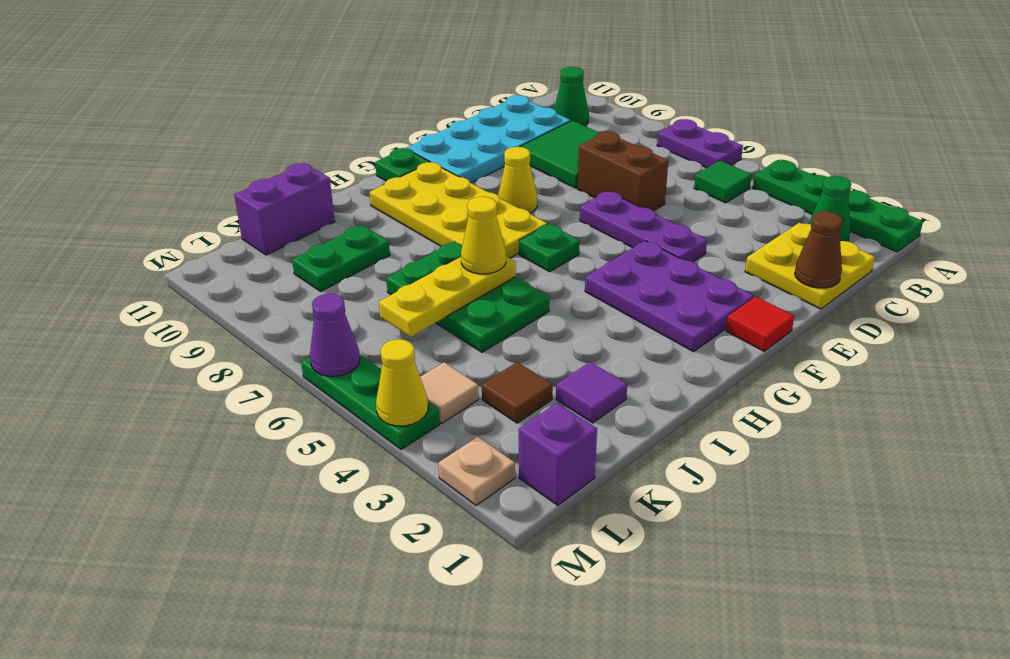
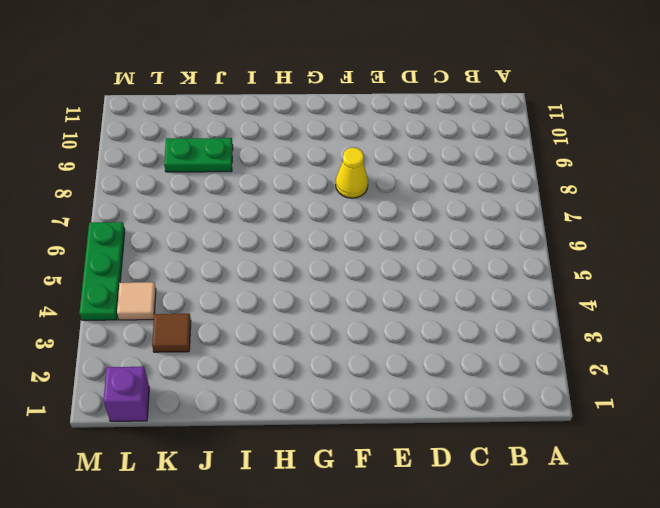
none -> green plate A1:A4 level 1
none -> purple plate A6:A7 level 1
none -> green cone B2 level 1
none -> green tile B5 level 1

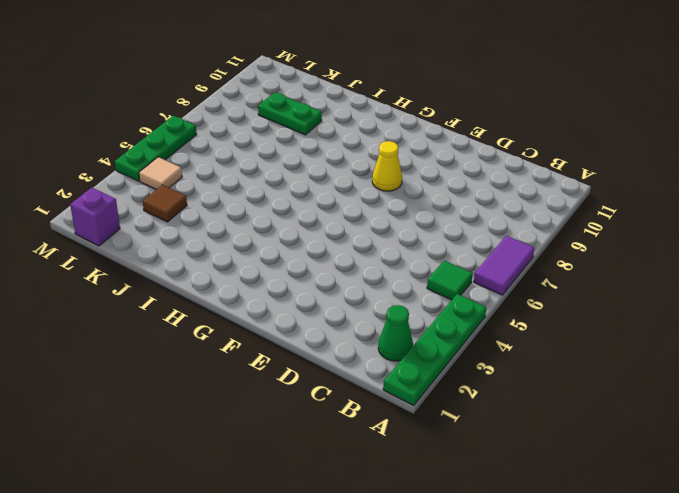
purple tile A6:A7 level 1 -> purple plate A6:A7 level 1
none -> green cone B10 level 1
none -> yellow plate C1:D2 level 1
none -> green tile C8:D9 level 1
none -> cyan plate C10:F11 level 1

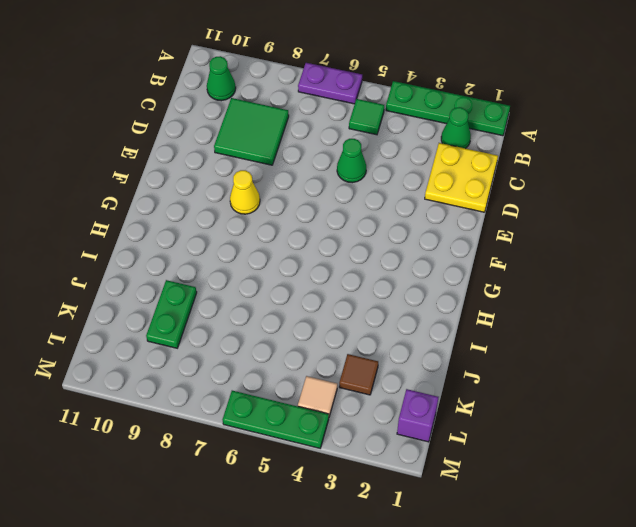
green cone D5 level 1 -> none
none -> cyan plate C10:F11 level 1
none -> brown brick D6:D7 level 1
none -> purple plate E4:E6 level 1
none -> red tile F1 level 1

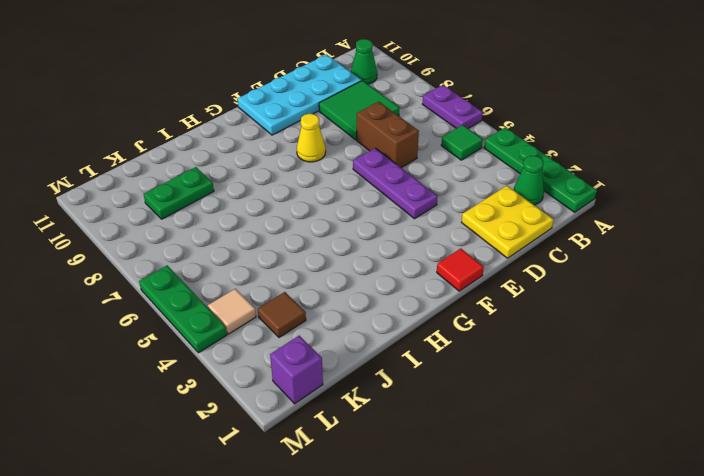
none -> purple plate F2:G4 level 1
none -> green plate G6 level 1
none -> yellow plate G7:H10 level 1
none -> green plate G11 level 1

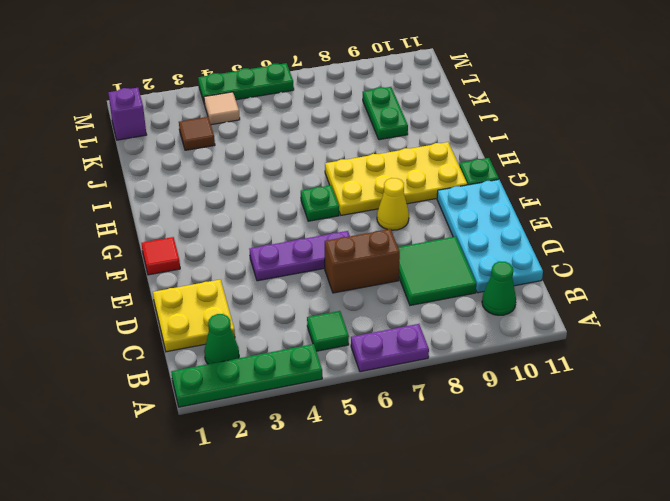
none -> purple plate F2:G4 level 1
none -> green plate I5:J7 level 1
none -> purple tile J2 level 1
none -> purple brick J11:K11 level 1

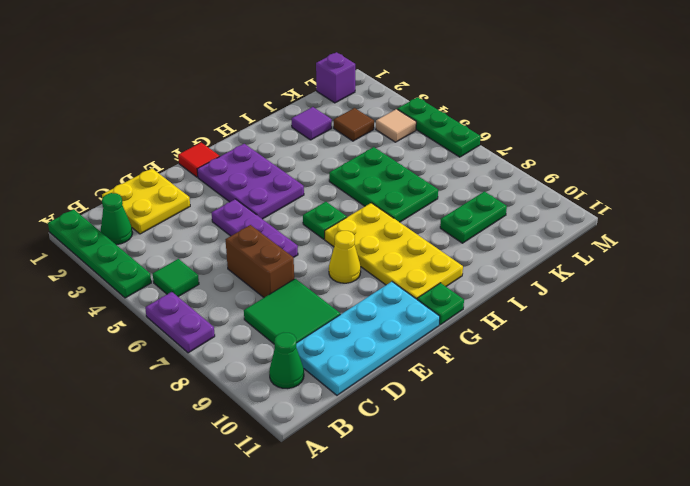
none -> purple brick J11:K11 level 1
none -> tan plate M2 level 1
none -> brown cone D1 level 2
none -> yellow plate I6:K6 level 2

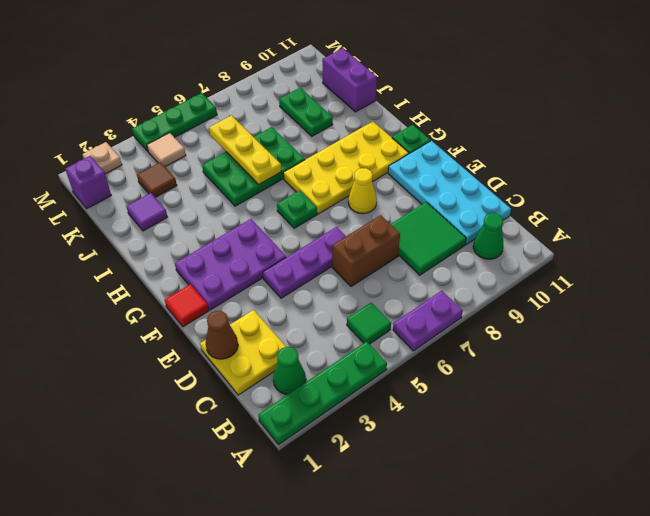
none -> yellow cone M4 level 2
none -> purple cone M6 level 2
none -> yellow cone I6 level 3

